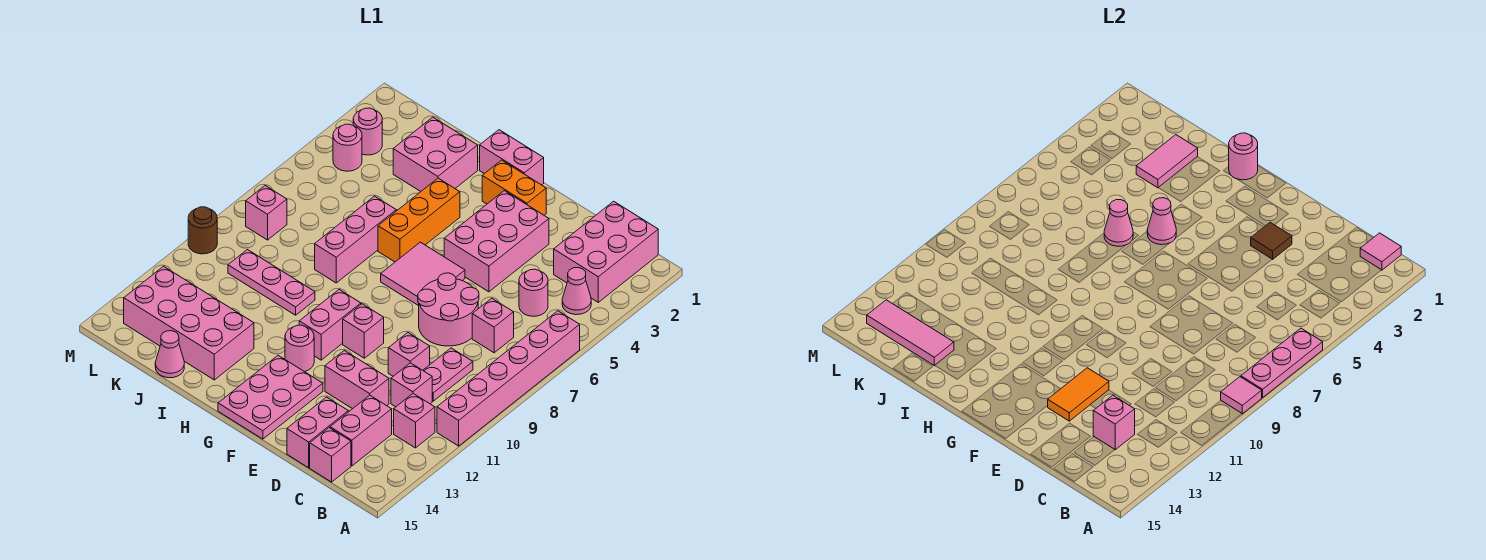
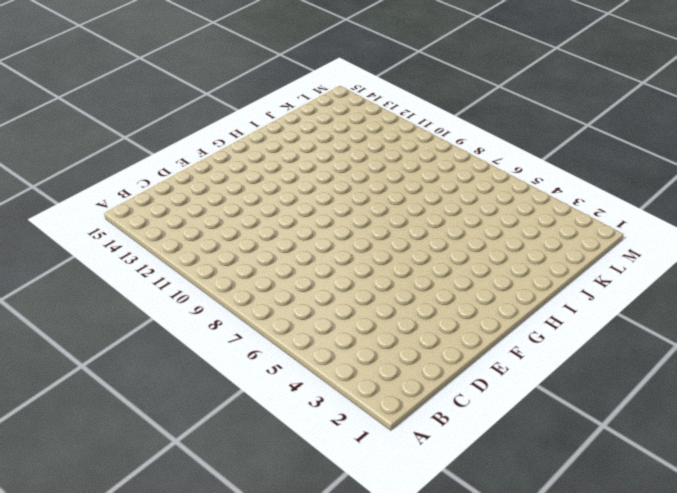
none -> pink brick A6:A11 level 1
none -> pink brick B1:C3 level 1
none -> pink cone B4 level 1
none -> pink brick B12 level 1

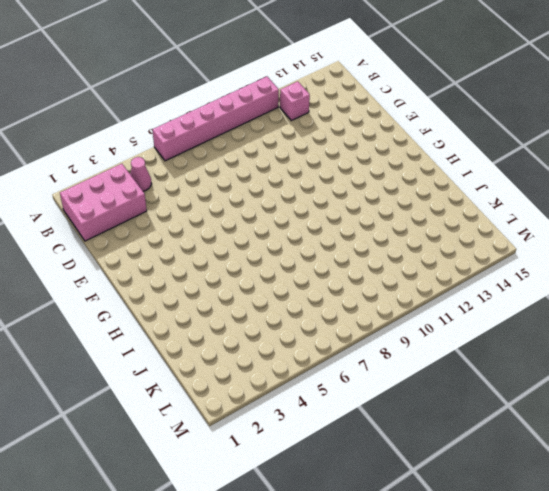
none -> pink round brick C5 level 1
none -> pink brick C7 level 1
none -> pink plate C9:C10 level 1
none -> pink brick C11 level 1

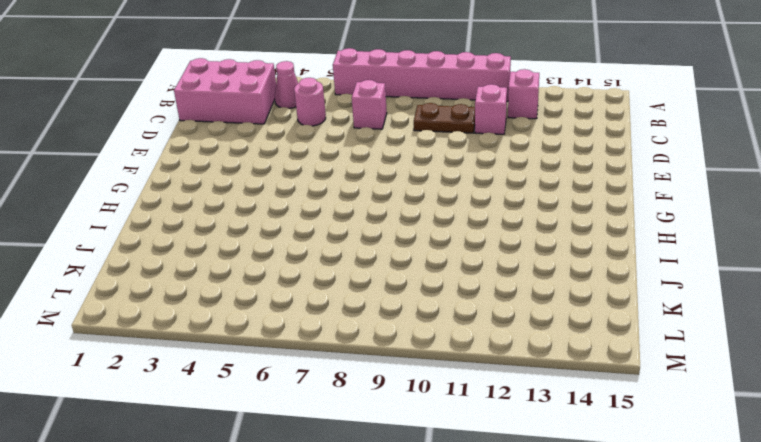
brown plate C9:C10 level 1 -> pink plate C9:C10 level 1
none -> pink brick C13:C14 level 1
none -> pink brick C15 level 1
none -> pink round brick D7:E8 level 1
none -> pink brick D10 level 1

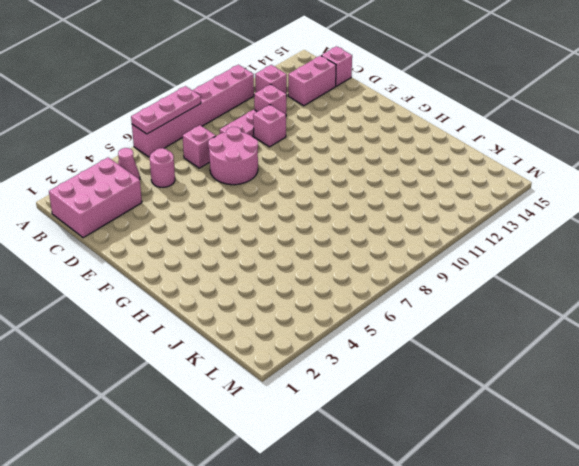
none -> pink brick D12:E12 level 1
none -> pink brick D14:D15 level 1
none -> pink brick E3:F5 level 1
none -> orange brick F2:G2 level 1

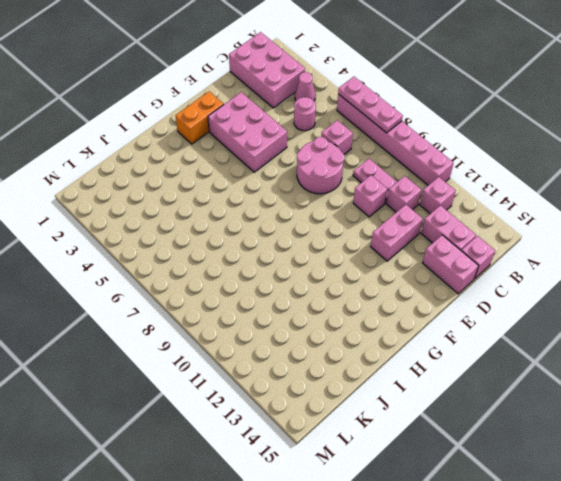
none -> pink tile F6:G7 level 1
none -> pink brick F10 level 1
none -> pink plate F13:G15 level 1
none -> pink brick G1:H1 level 1

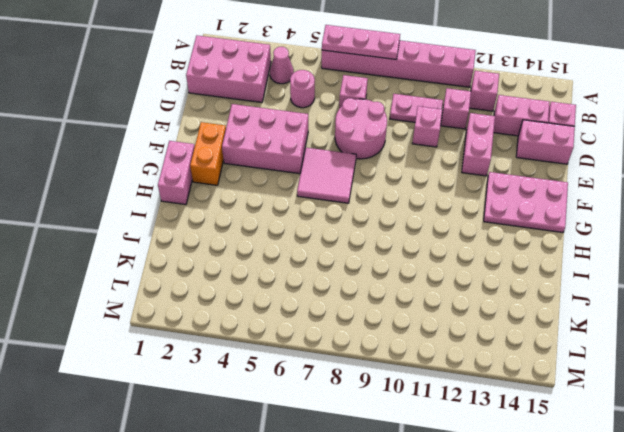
none -> pink brick F10 level 1
none -> pink brick G10:G11 level 1
none -> pink round brick G12 level 1
none -> orange brick H4:H6 level 1

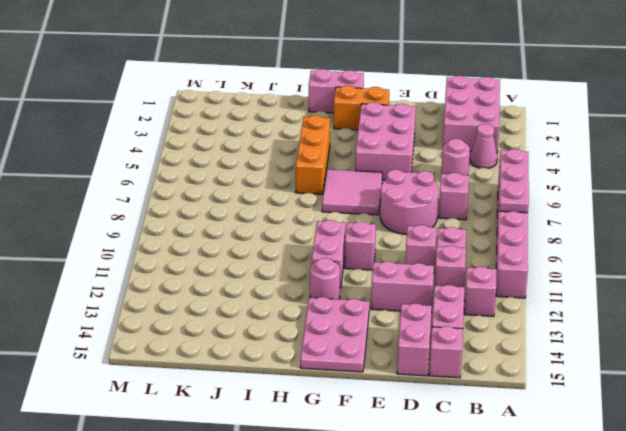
none -> pink brick I2:J3 level 1
none -> pink brick I6:I8 level 1
none -> pink plate I10:K10 level 1
none -> pink brick I13:L14 level 1

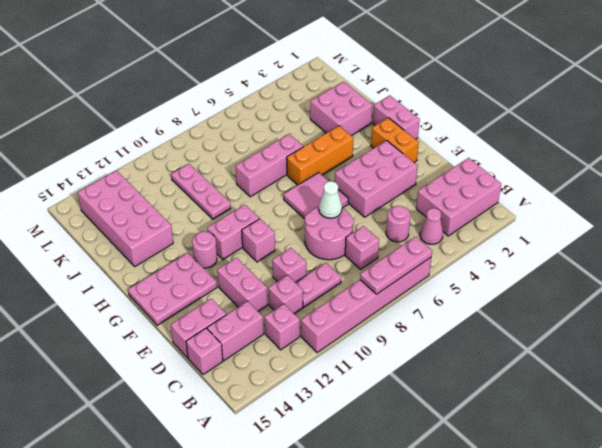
white cone E7 level 2 -> none
none -> pink cone J15 level 1
none -> pink round brick L3 level 1
none -> pink round brick L4 level 1
none -> pink brick L8 level 1

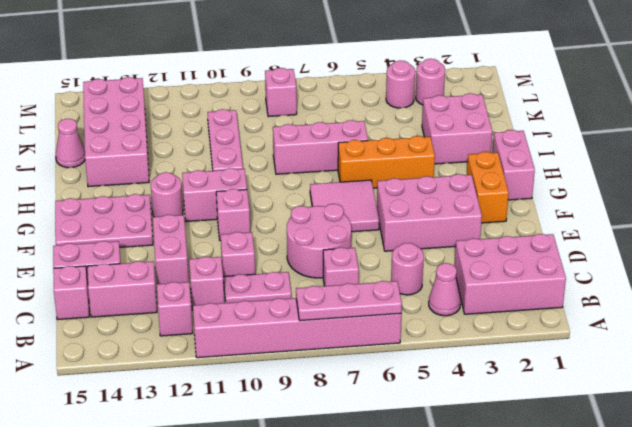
none -> brown round brick M10 level 1
none -> pink tile A9 level 2
none -> pink tile B1 level 2
none -> pink brick C13 level 2

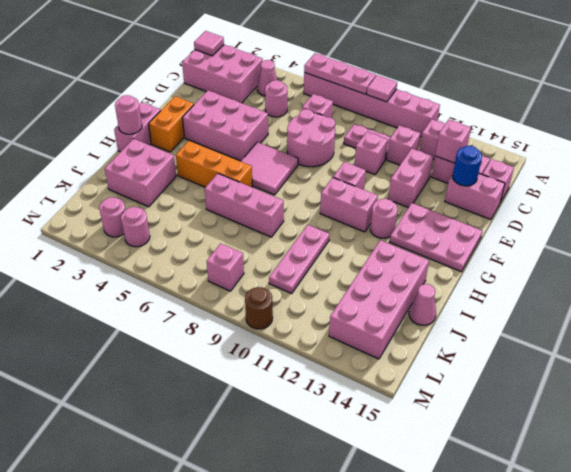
blue round brick D14 level 2 -> none
none -> brown tile E3 level 2
none -> orange tile E12:E13 level 2
none -> pink cone H5 level 2
none -> pink cone I6 level 2

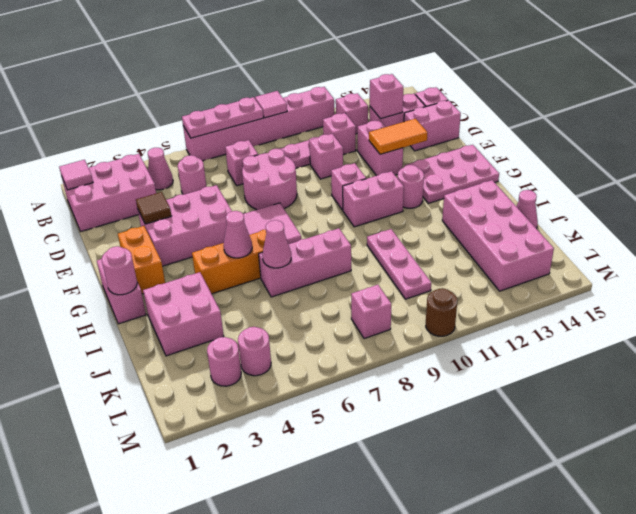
none -> pink tile J2:J3 level 2
none -> pink tile J14:L14 level 2

